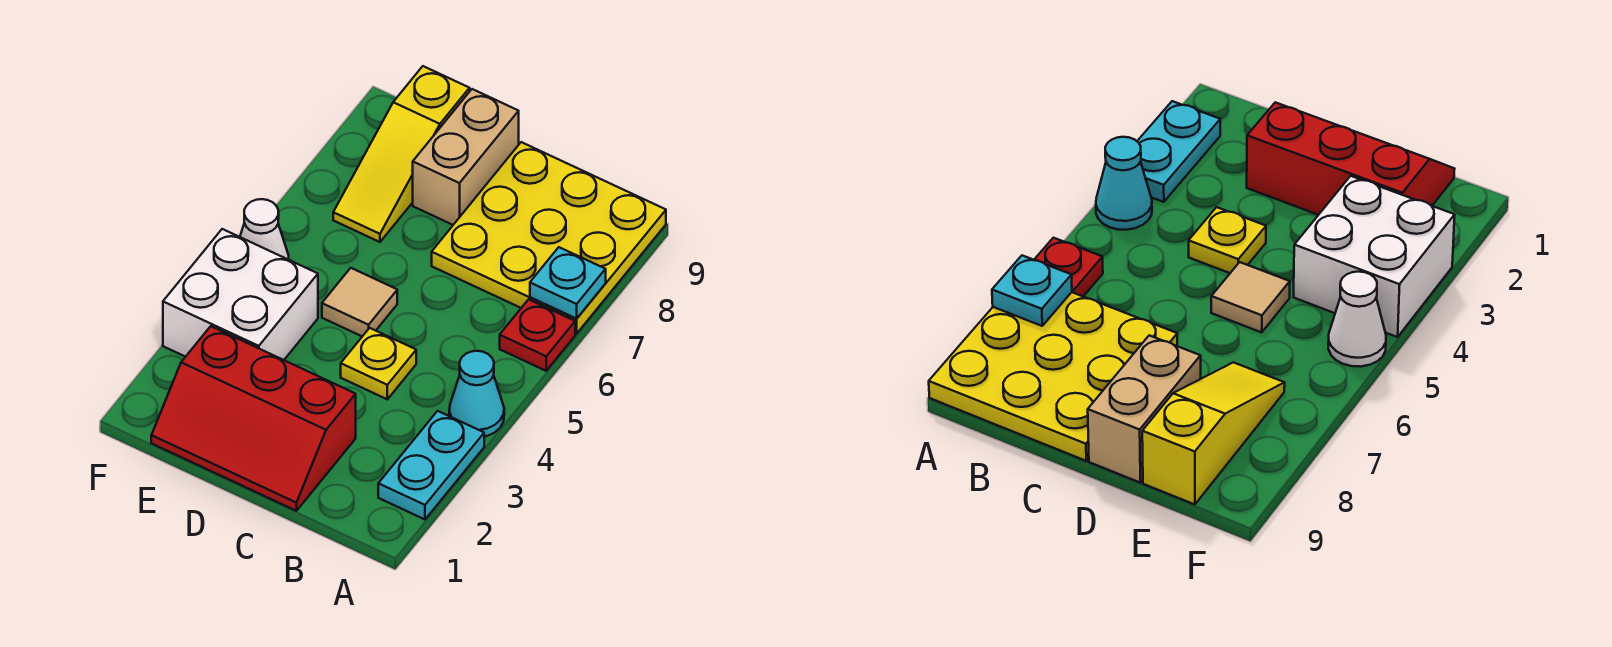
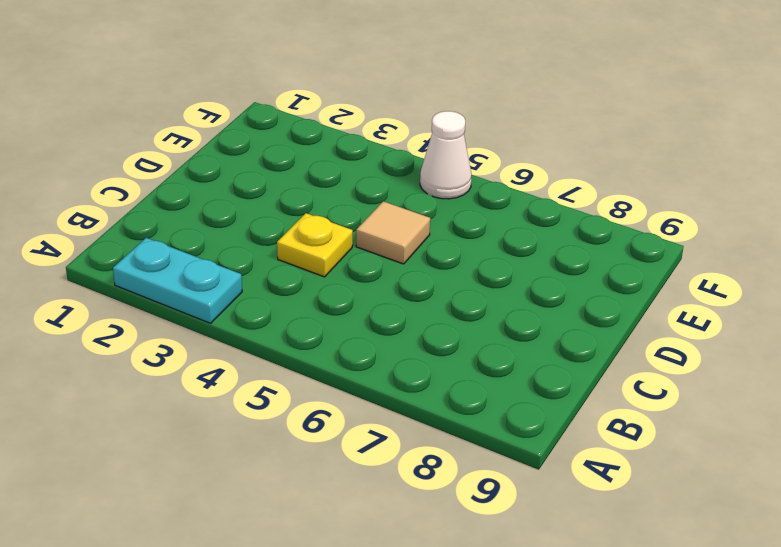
none -> cyan cone A4 level 1
none -> red plate A6 level 1
none -> yellow plate A7:C9 level 1

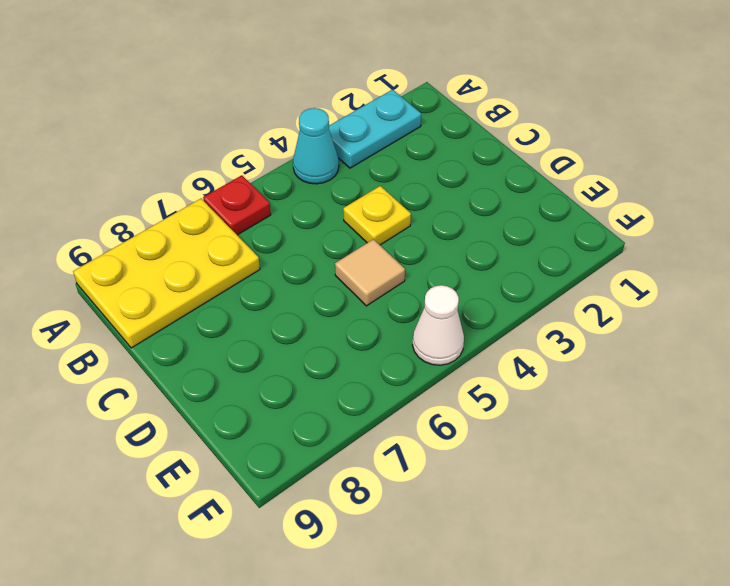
yellow plate A7:B9 level 1 -> yellow plate A7:C9 level 1
none -> red slope C1:E2 level 1 top 2
none -> tan brick D8:D9 level 1
none -> white brick E3:F4 level 1

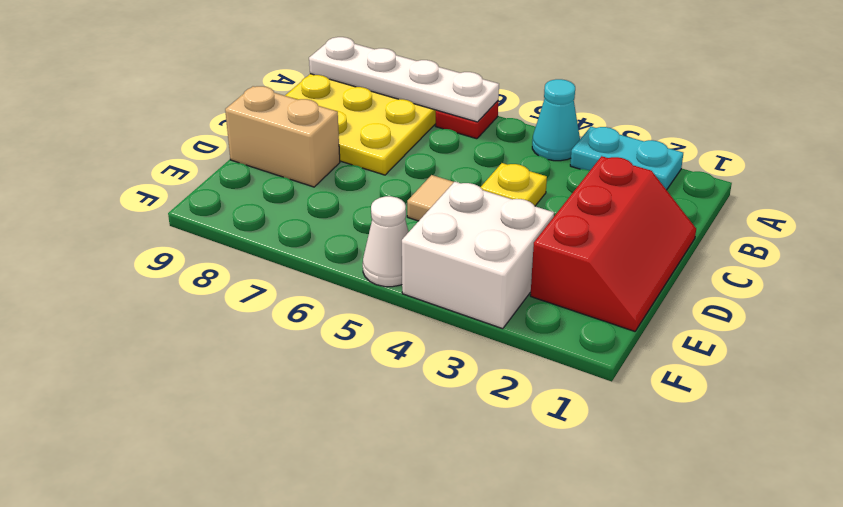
white plate A6:A9 level 2 -> cyan plate A7 level 2
none -> yellow slope E7:E9 level 1 top 9

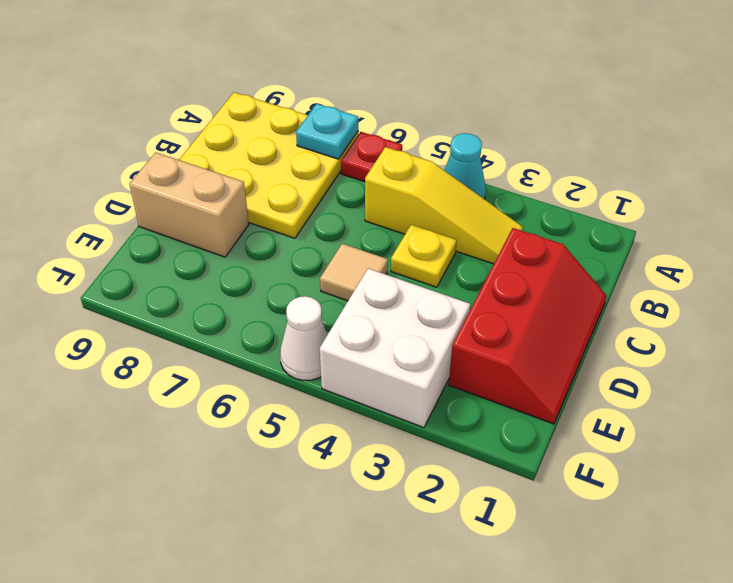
yellow slope B3:B5 level 1 top 5 -> yellow slope E7:E9 level 1 top 9
none -> cyan plate A2:A3 level 1

